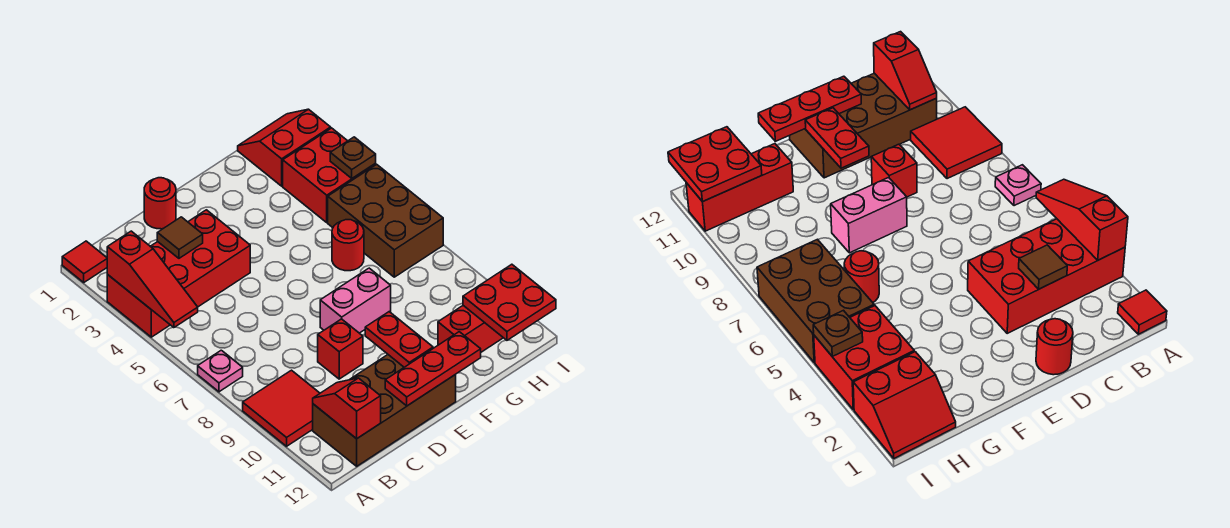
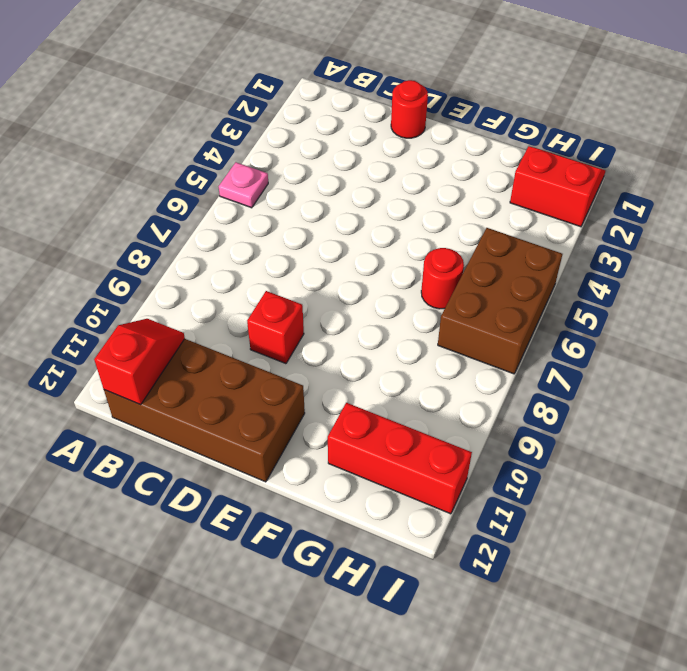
pink plate A5 level 1 -> pink plate A7 level 1
none -> red tile A1 level 1
none -> red brick A3:D4 level 1
none -> red tile A9:B10 level 1

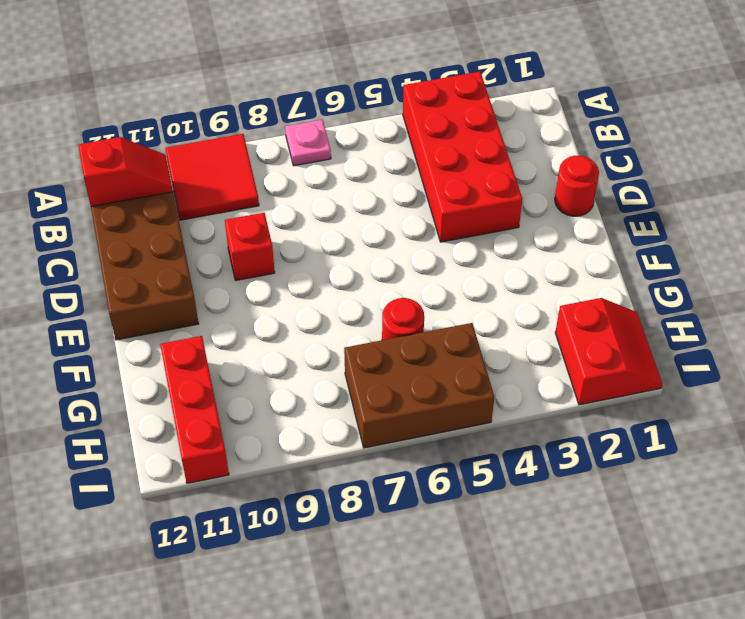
none -> red tile A1 level 1
none -> pink brick E8:F8 level 1
none -> red brick H3:I4 level 1

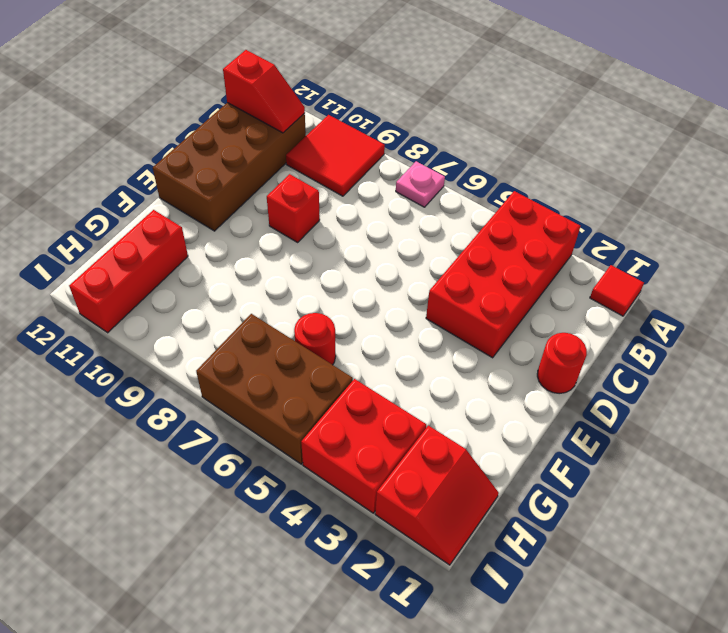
none -> pink brick E8:F8 level 1
none -> red slope A3:A5 level 2 top 3
none -> brown tile C3 level 2

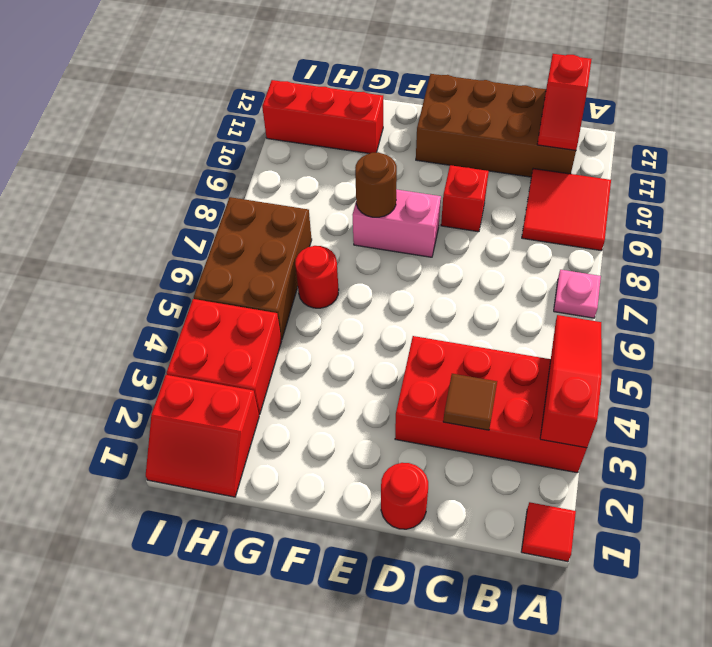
brown round brick F8 level 2 -> none
none -> red plate D12:F12 level 2
none -> red plate E10:E11 level 2
none -> red plate H11:I12 level 2

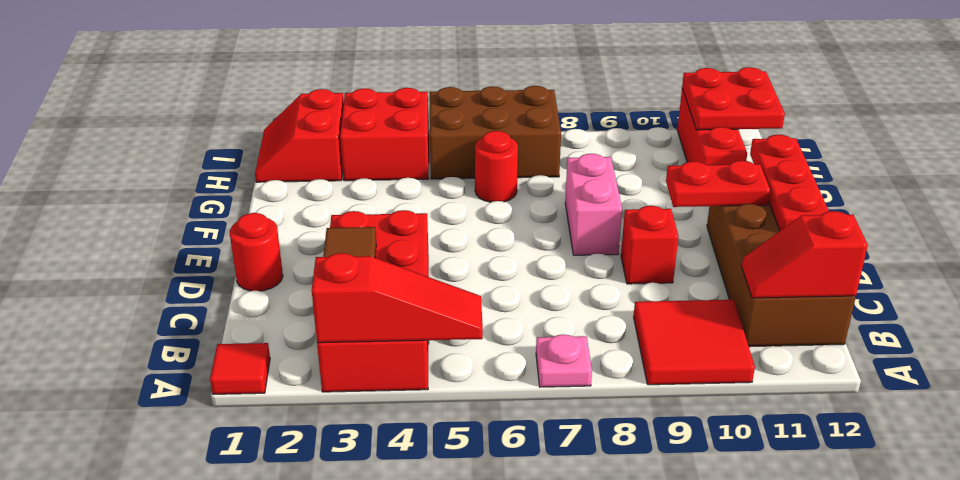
none -> brown plate I4 level 2

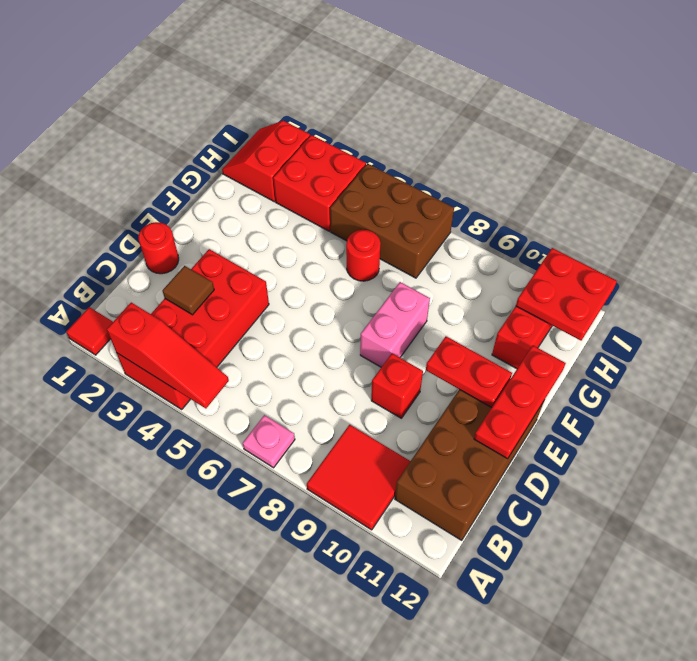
none -> red slope B11:B12 level 2 top 12
none -> brown plate I4 level 2

